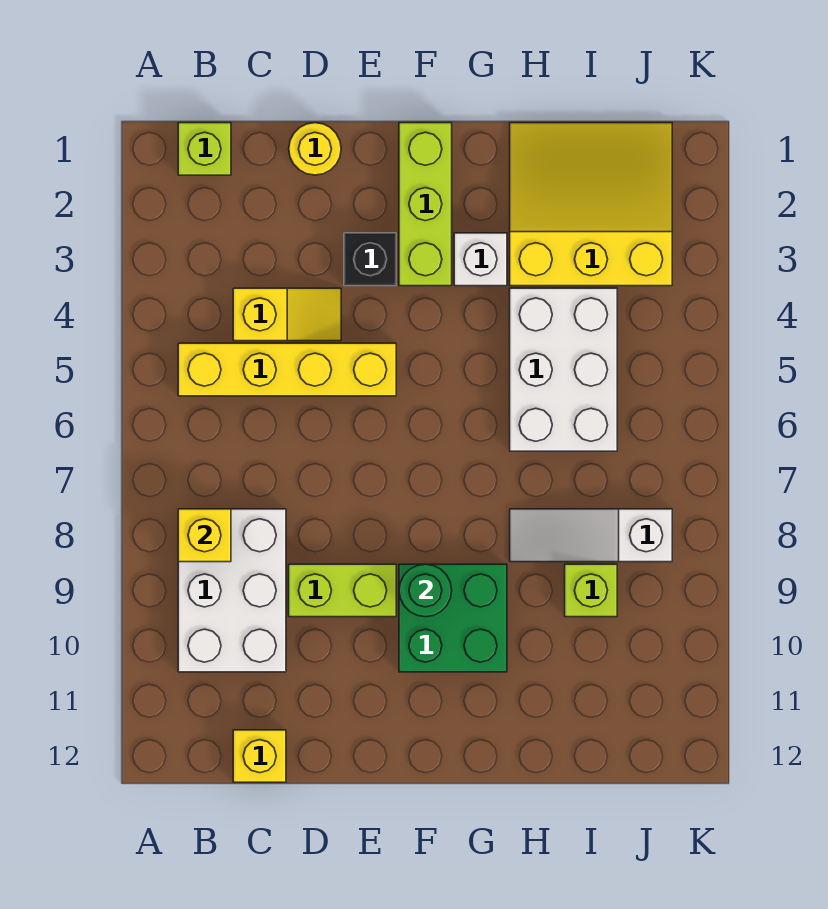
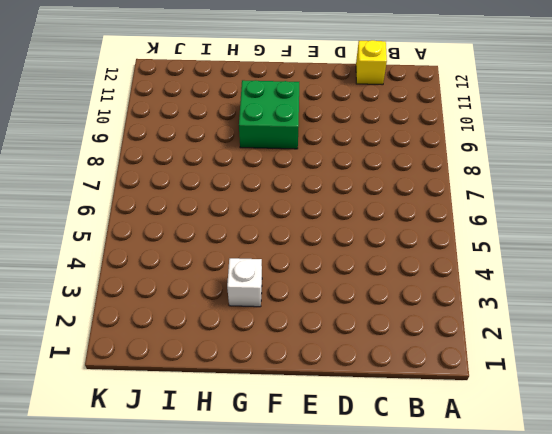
none -> lime brick B1 level 1
none -> yellow brick B5:E5 level 1
none -> white brick B8:C10 level 1

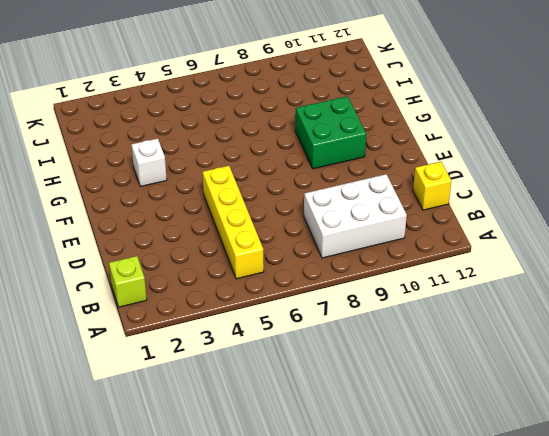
none -> yellow slope C4:D4 level 1 top C
none -> yellow round brick D1 level 1
none -> lime brick D9:E9 level 1

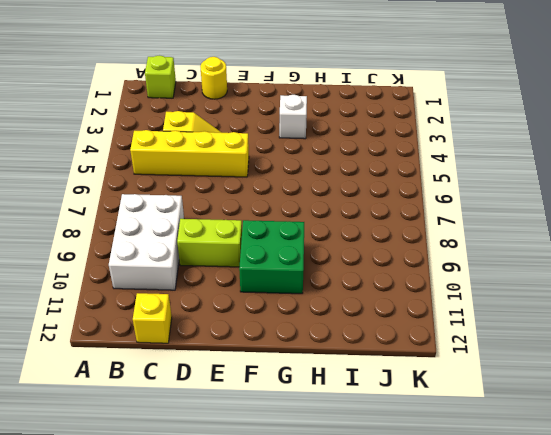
none -> black brick E3 level 1
none -> lime brick F1:F3 level 1
none -> yellow slope H1:J3 level 1 top 3

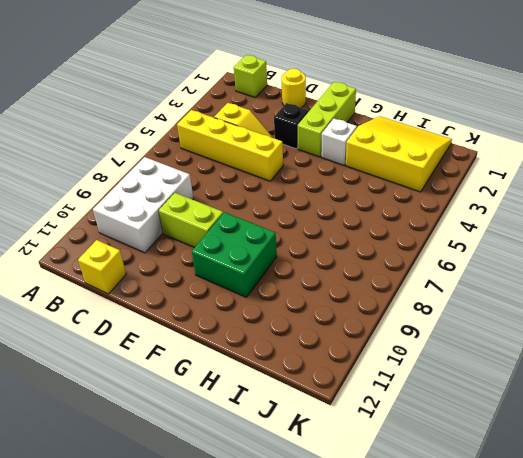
none -> white brick H4:I6 level 1
none -> white slope H8:J8 level 1 top J
none -> lime brick I9 level 1

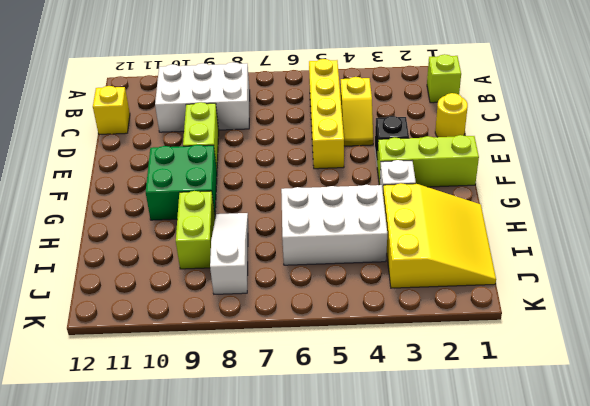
lime brick H9:I9 level 1 -> lime brick I9 level 1
none -> yellow brick B8 level 2
none -> green round brick F9 level 2

